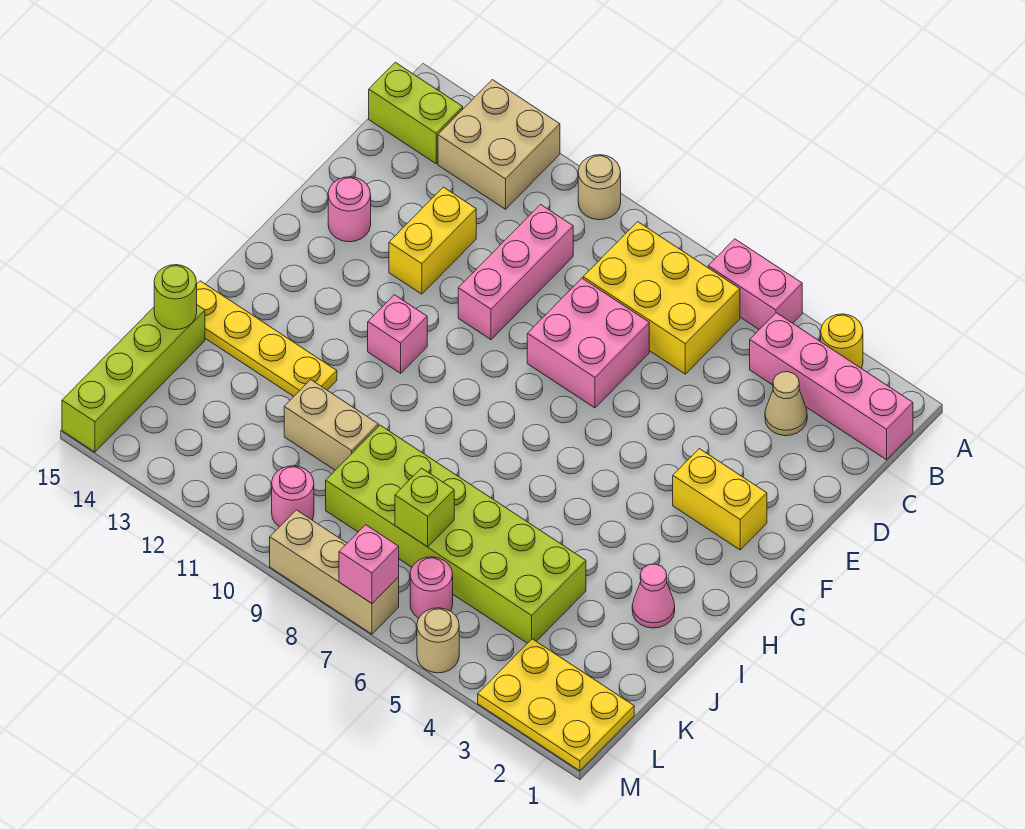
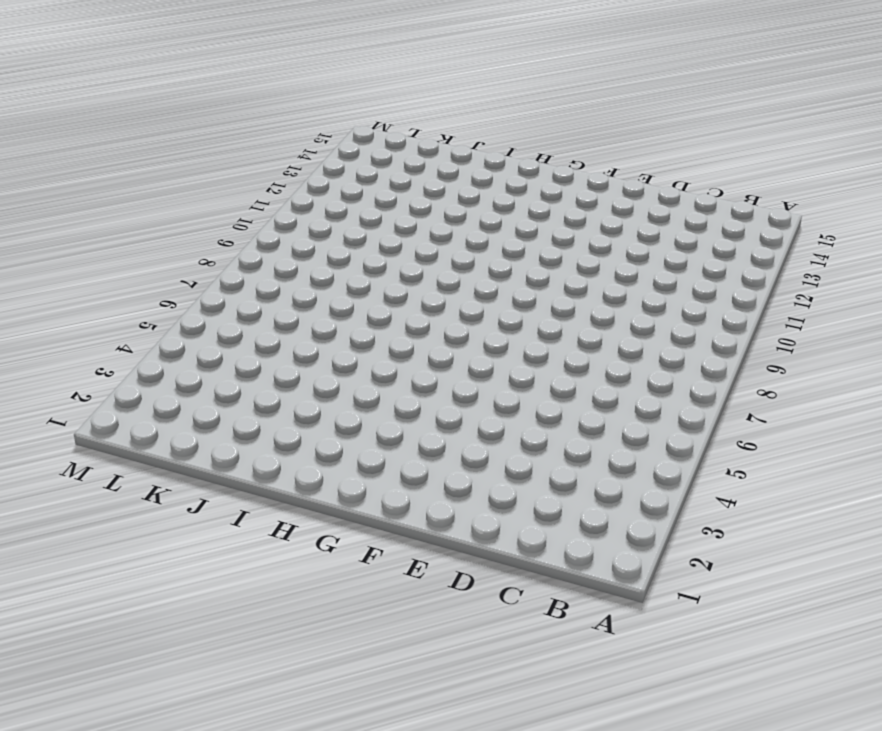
none -> yellow round brick A3 level 1
none -> pink brick A5:A6 level 1
none -> tan round brick A10 level 1

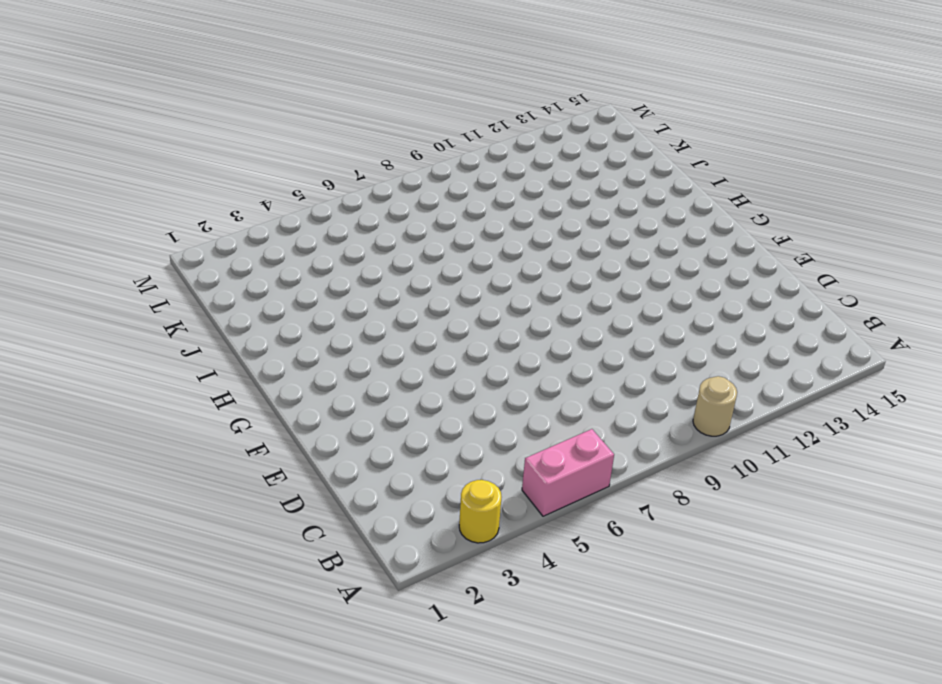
none -> tan brick A12:B13 level 1
none -> pink brick B1:B4 level 1
none -> yellow brick B6:C8 level 1

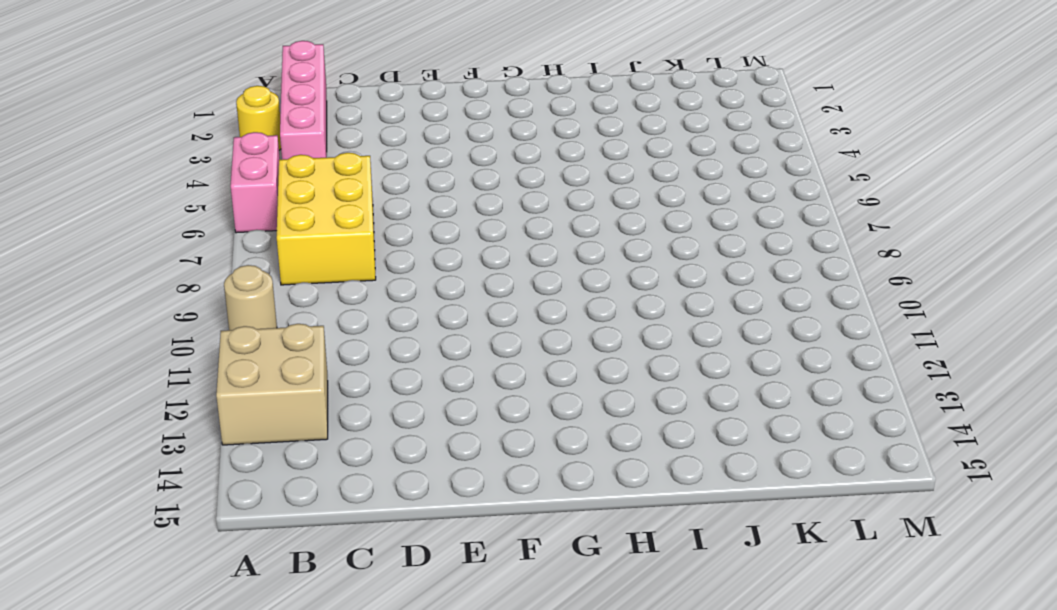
none -> lime brick B14:B15 level 1
none -> tan cone C3 level 1
none -> pink brick C10:E10 level 1

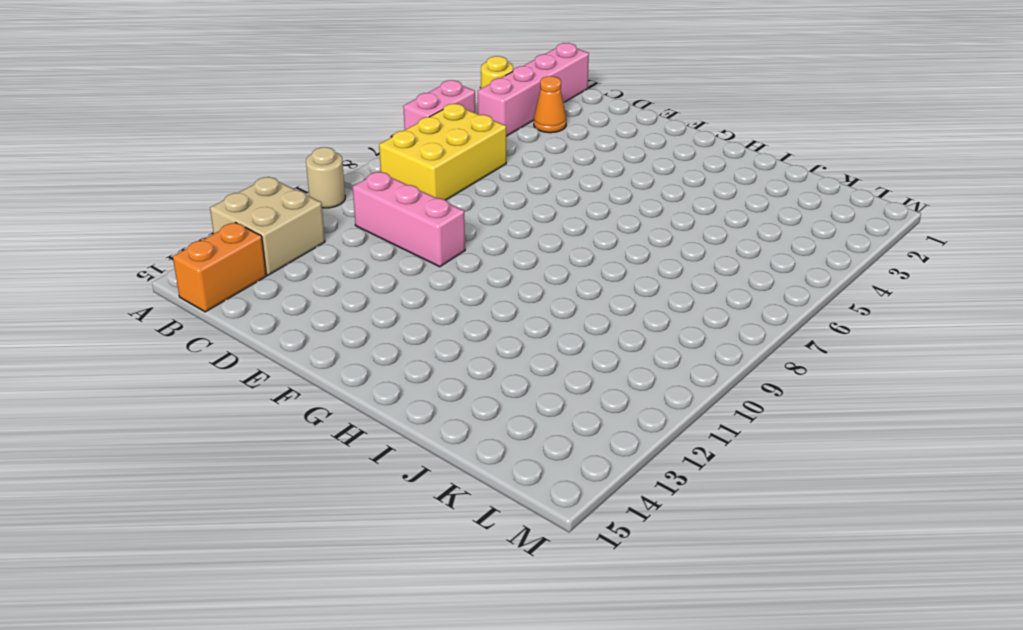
orange brick B14:B15 level 1 -> lime brick B14:B15 level 1
orange cone C3 level 1 -> tan cone C3 level 1
none -> pink brick D7:E8 level 1
none -> yellow brick D12:E12 level 1
none -> pink round brick E14 level 1

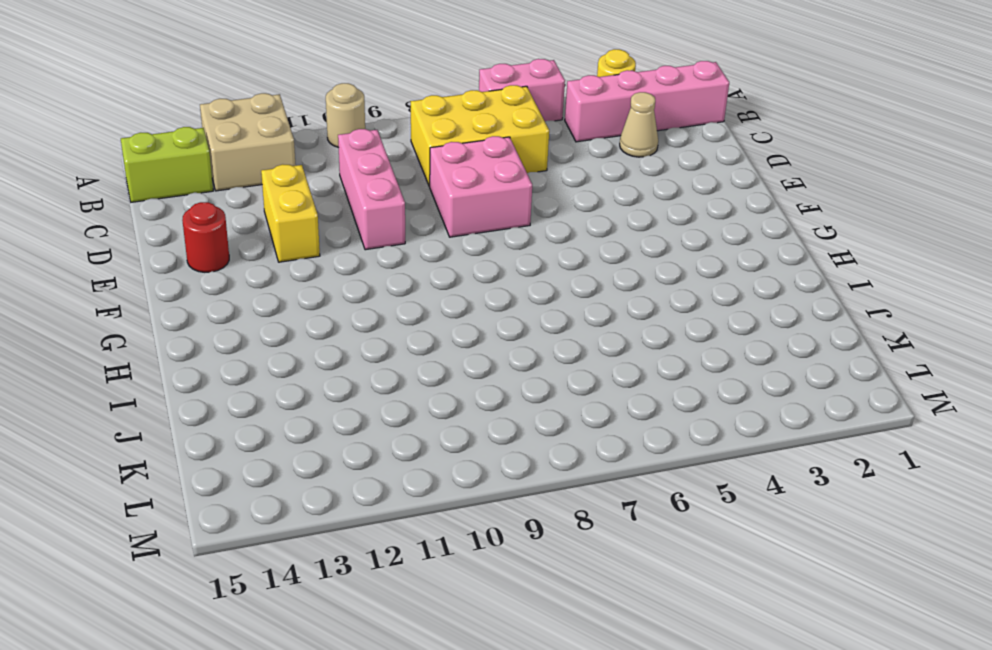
red round brick E14 level 1 -> pink round brick E14 level 1
none -> yellow brick F2:F3 level 1
none -> pink brick G11 level 1
none -> pink cone I2 level 1

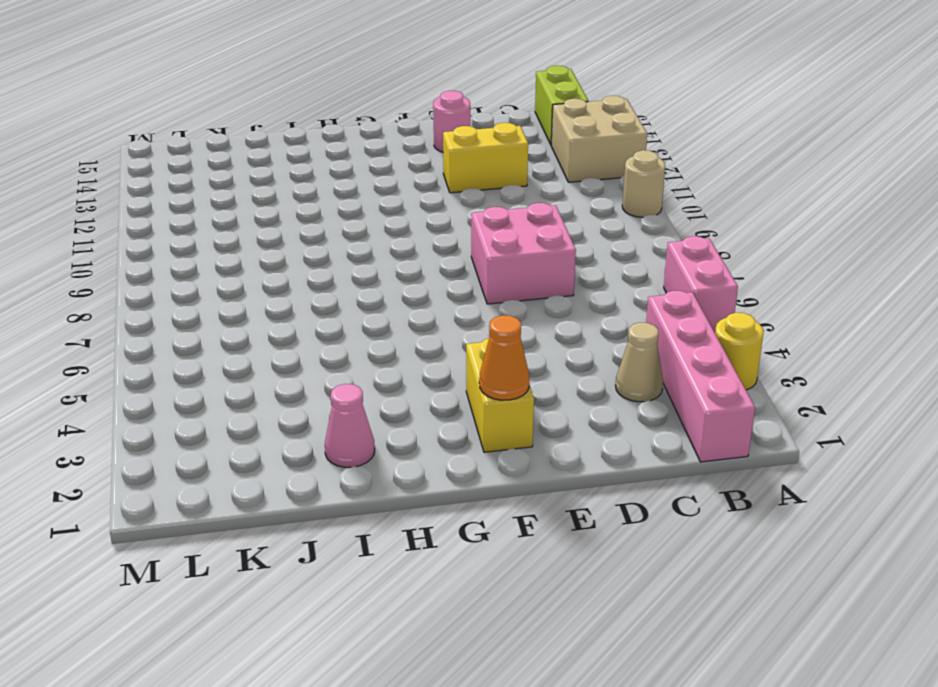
orange cone F2 level 2 -> none
none -> yellow brick B6:C8 level 1
none -> pink brick C10:E10 level 1
none -> pink brick G11 level 1

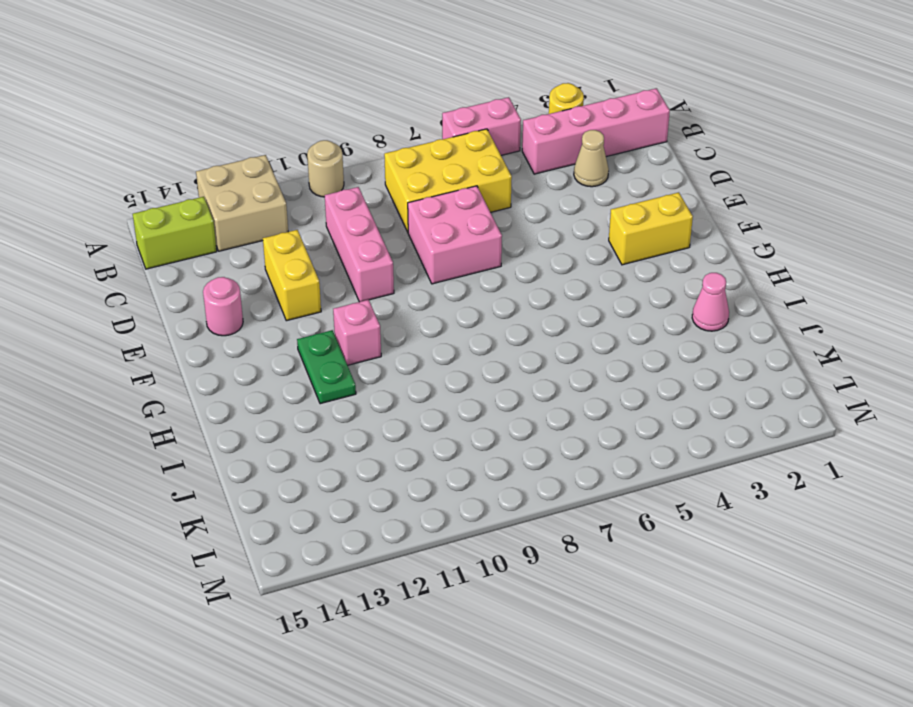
green plate G12:H12 level 1 -> none
none -> yellow plate I12:I15 level 1
none -> lime brick J4:K9 level 1
none -> tan brick J10:J11 level 1

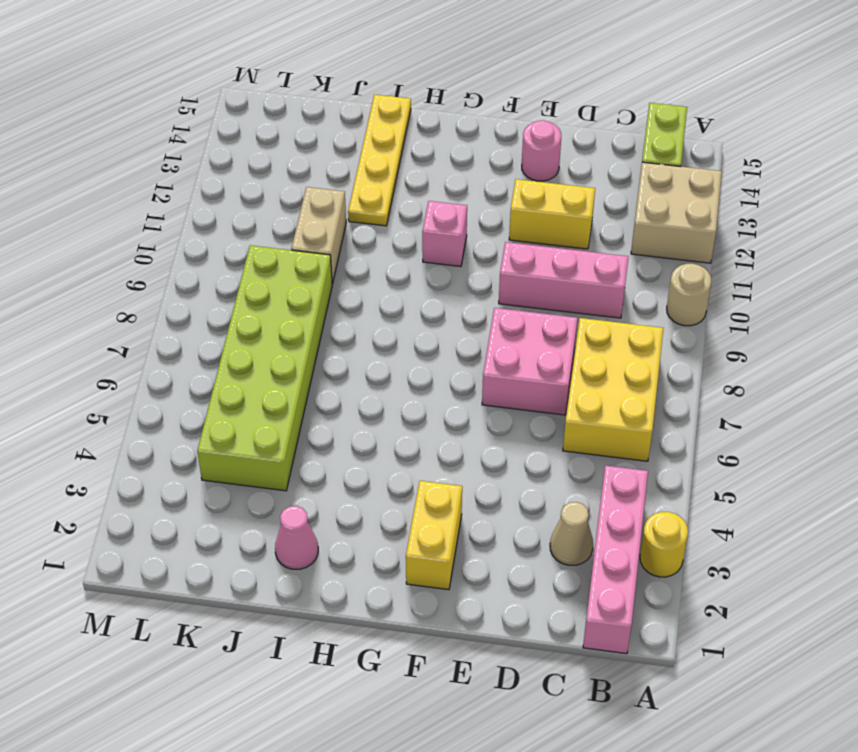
none -> pink brick A5:A6 level 1
none -> lime brick J15:M15 level 1
none -> yellow plate L1:M3 level 1

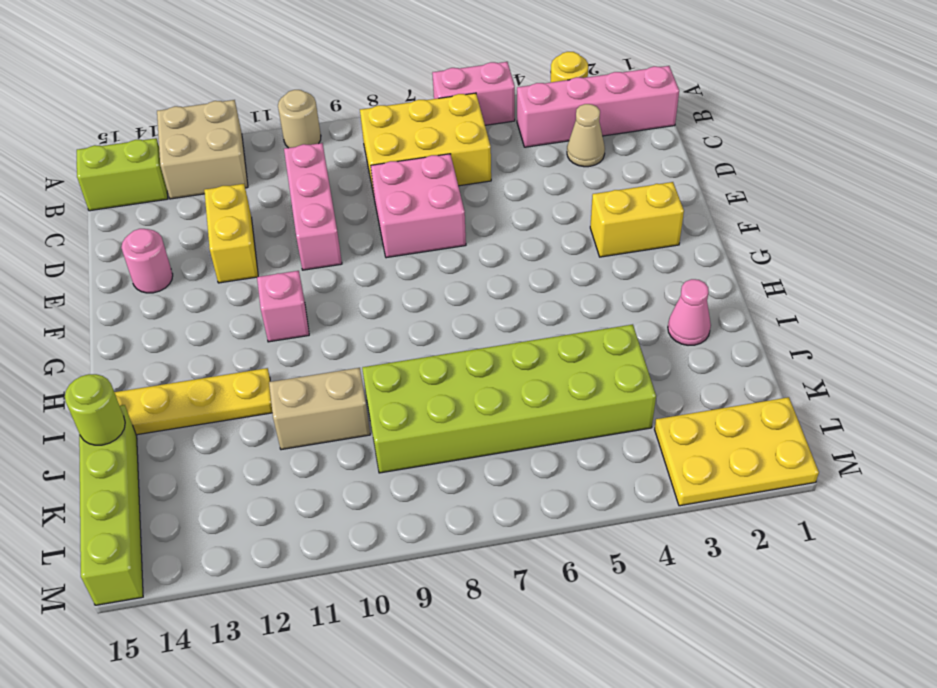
none -> pink round brick L6 level 1
none -> pink round brick L10 level 1
none -> tan round brick M5 level 1

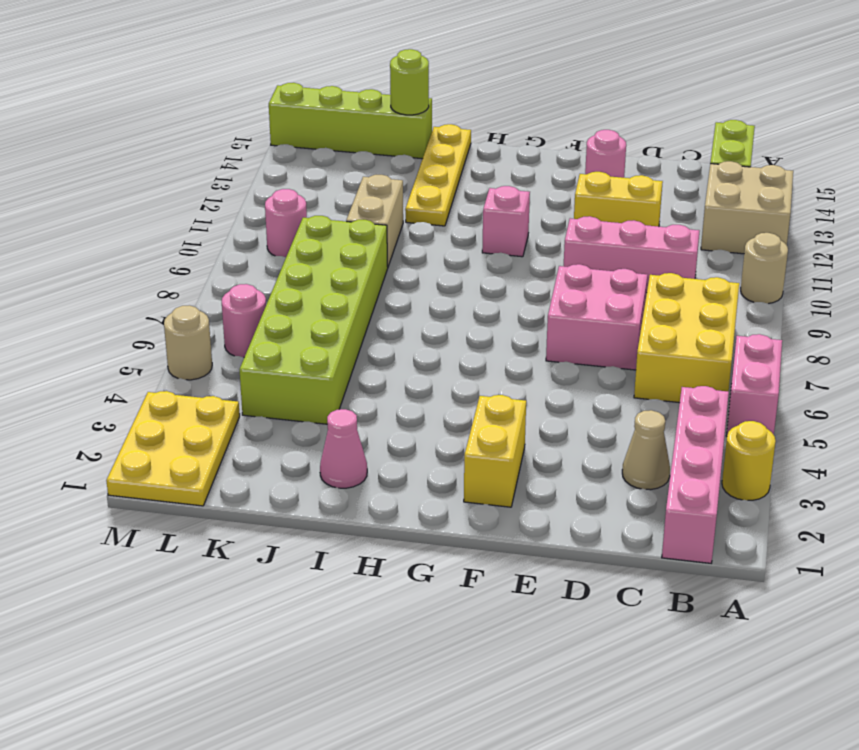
none -> tan brick M7:M9 level 1
none -> lime brick K7 level 2
none -> pink brick M7 level 2

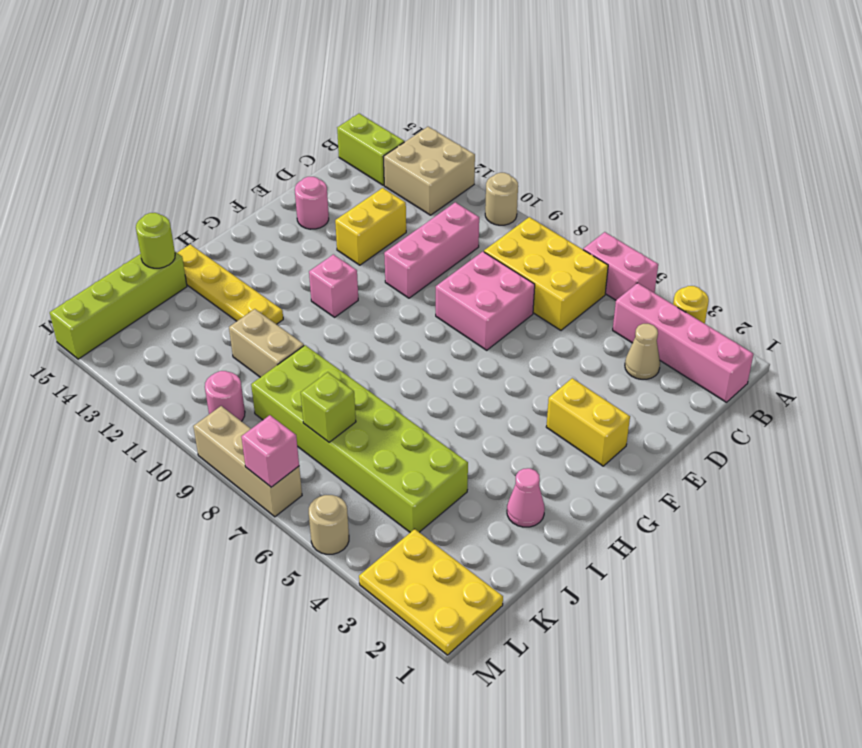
none -> pink round brick L6 level 1

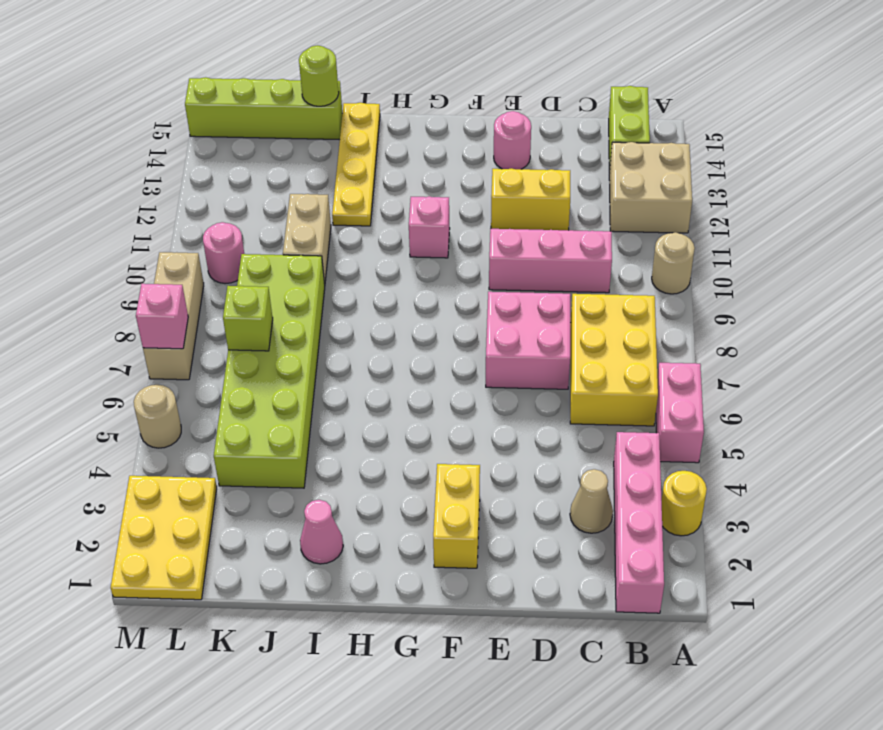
none -> pink round brick L6 level 1

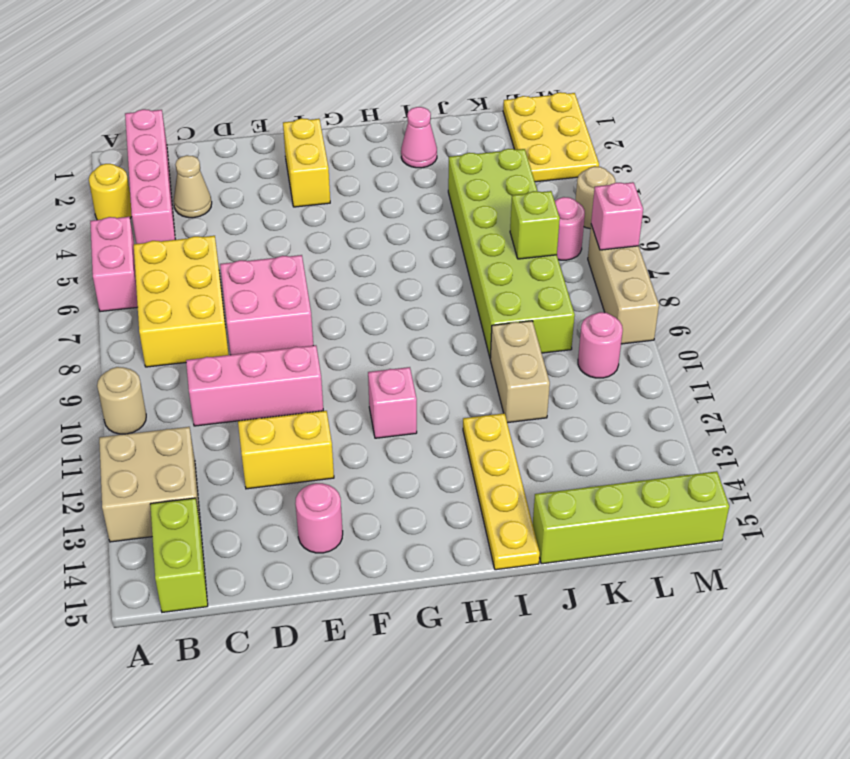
none -> lime round brick J15 level 2

